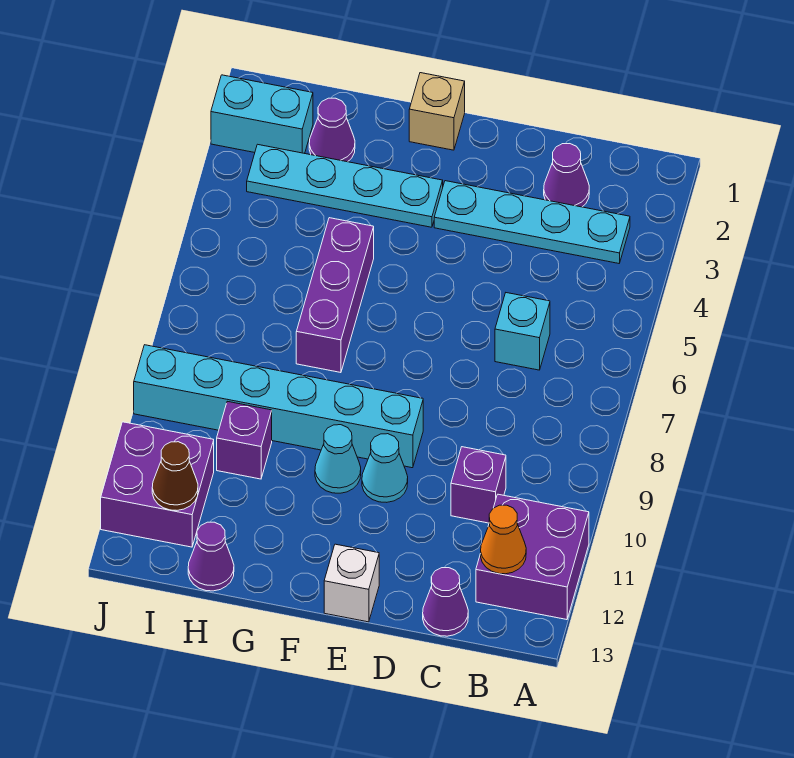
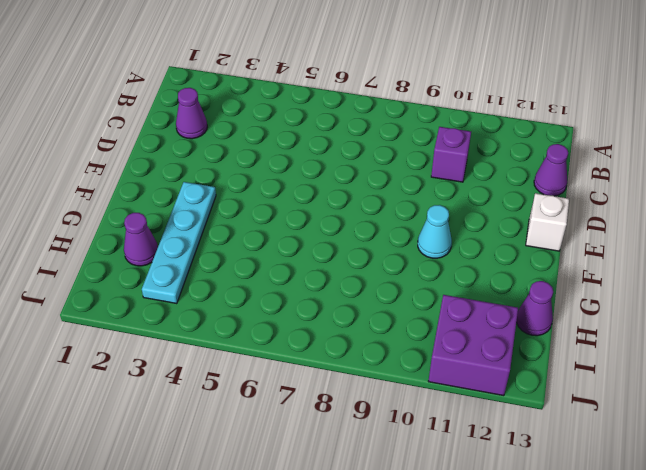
none -> purple brick A11:B12 level 1
none -> cyan plate B3:E3 level 1
none -> cyan brick C6 level 1

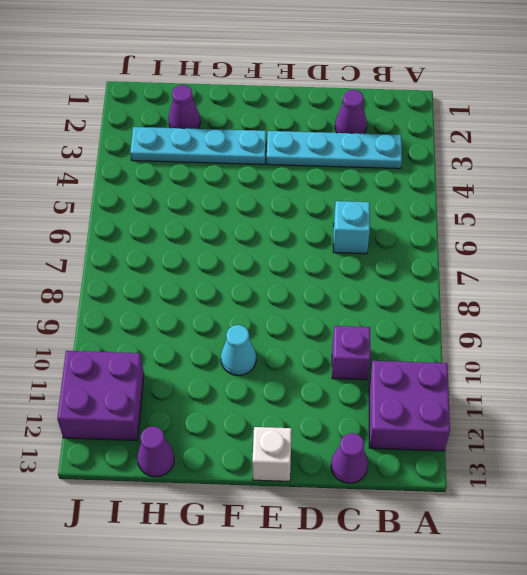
none -> cyan brick E9:J9 level 1
none -> cyan cone E10 level 1
none -> tan brick F1 level 1

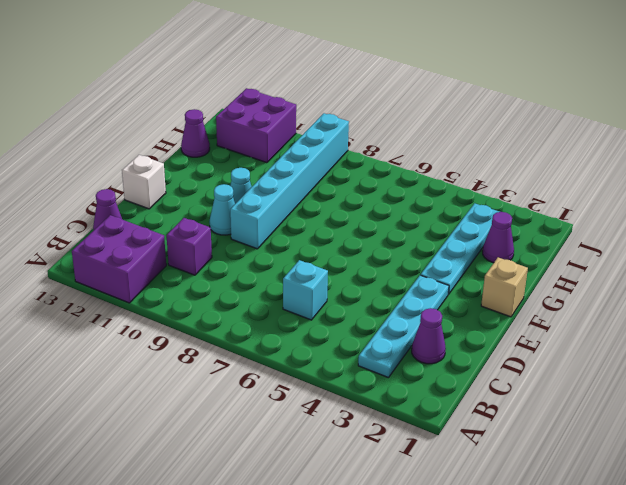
none -> purple brick G5:G7 level 1
none -> purple brick H10 level 1
none -> cyan brick I2:J2 level 1

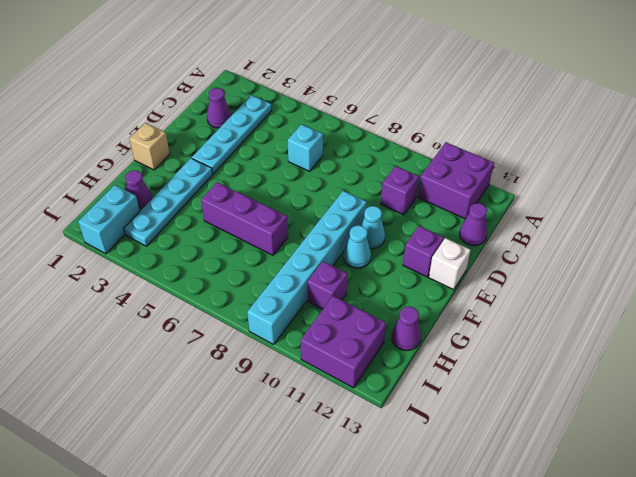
purple brick E12 level 1 -> none
none -> orange cone B12 level 2
none -> brown cone I12 level 2

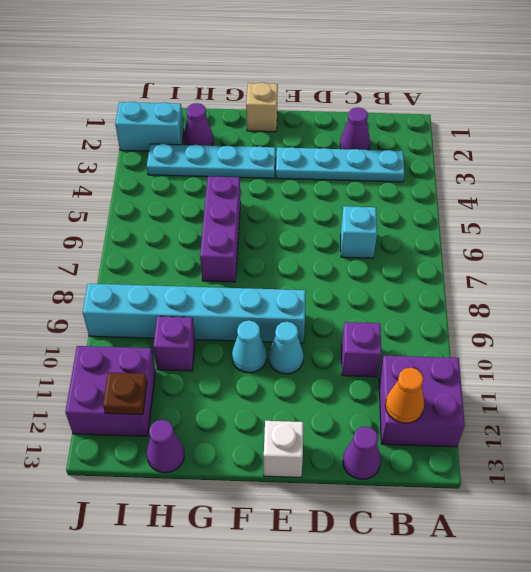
brown plate I12 level 2 -> brown cone I12 level 2

